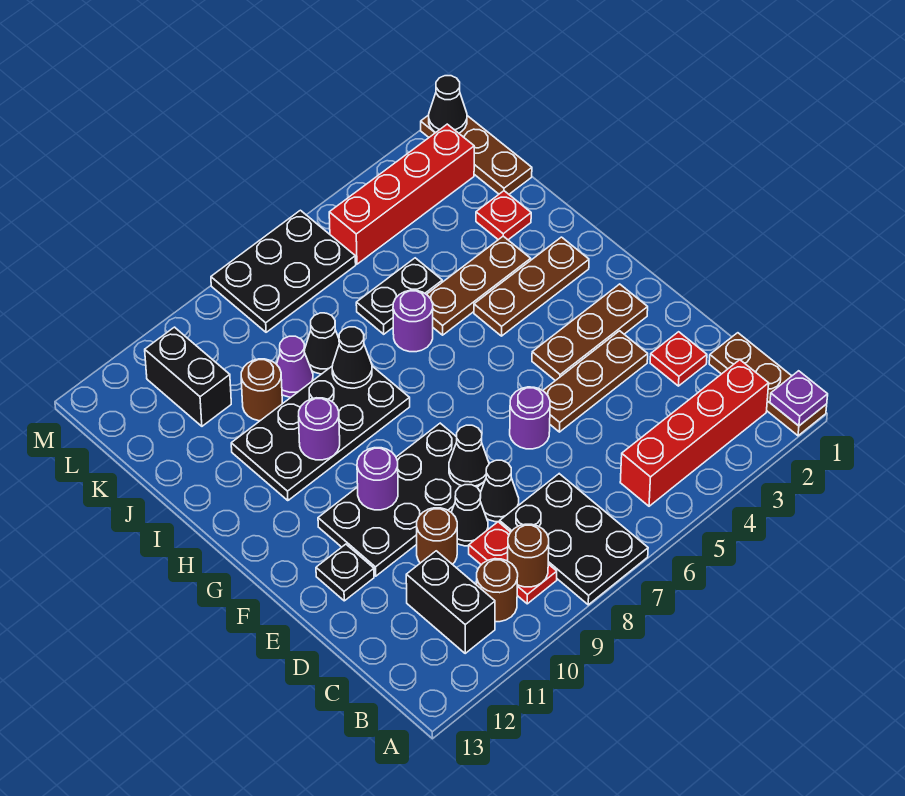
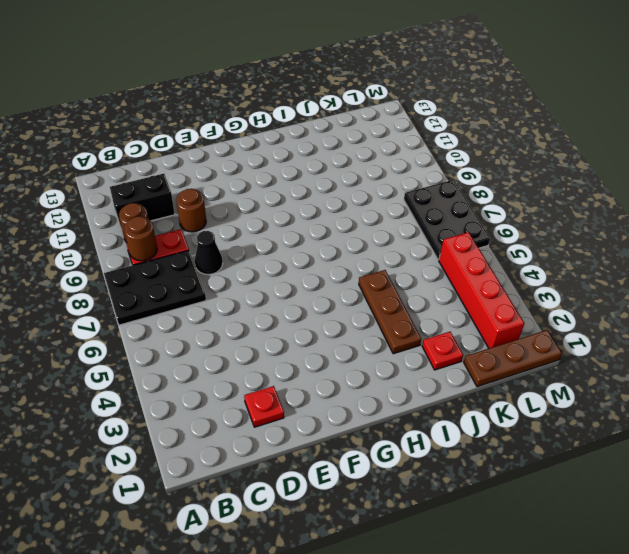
none -> brown plate A1:C1 level 1
none -> red brick B2:B5 level 1
none -> black cone D9 level 1
none -> brown plate E3:E5 level 1

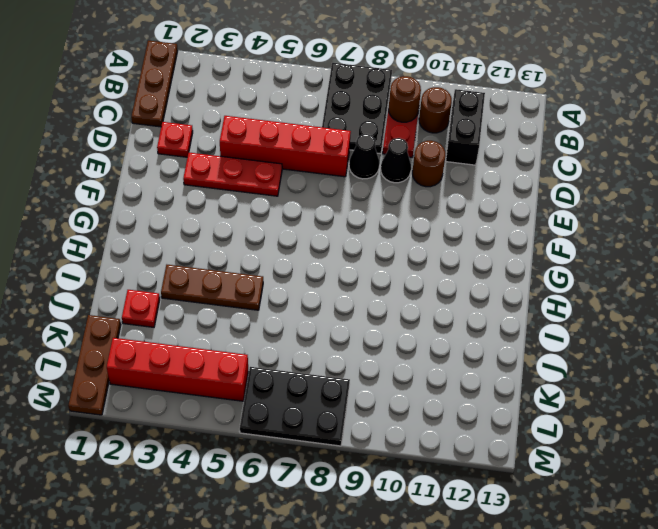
red brick D4:D7 level 1 -> red brick B2:B5 level 1
red plate E3:E5 level 1 -> brown plate E3:E5 level 1
none -> purple round brick E6 level 1
none -> black plate E8:F11 level 1
none -> black plate E12 level 1
none -> brown plate F2:F4 level 1

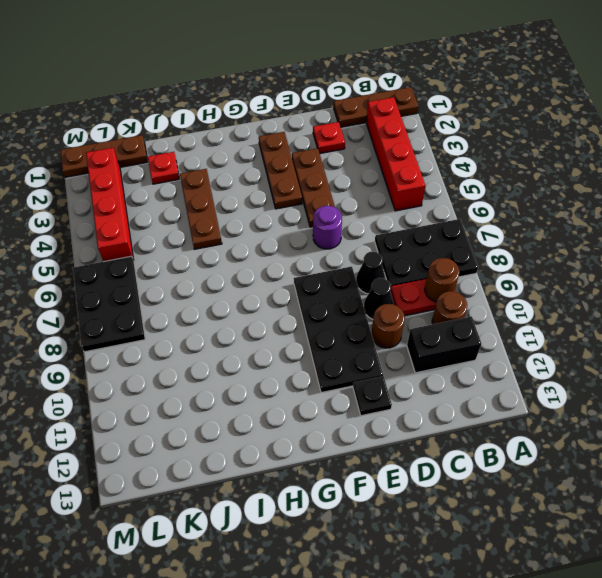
none -> brown plate H2:H4 level 1
none -> black plate H8:I11 level 1
none -> purple round brick I6 level 1
none -> black plate J5:J6 level 1

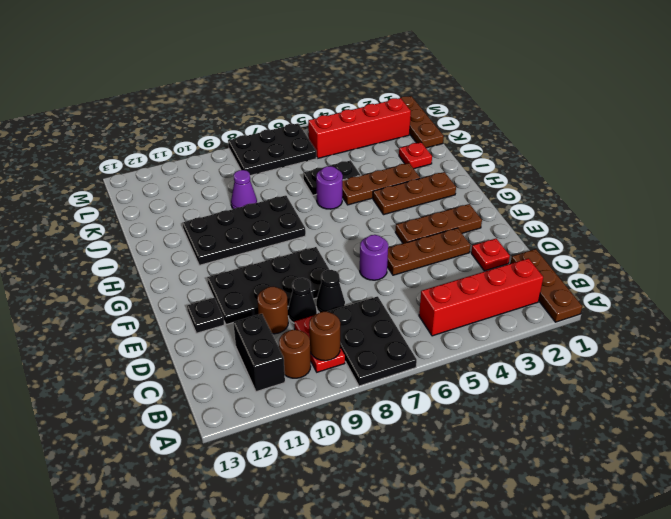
none -> black cone J8 level 1
none -> brown round brick J10 level 1
none -> black brick K11:L11 level 1
none -> purple plate A1 level 2

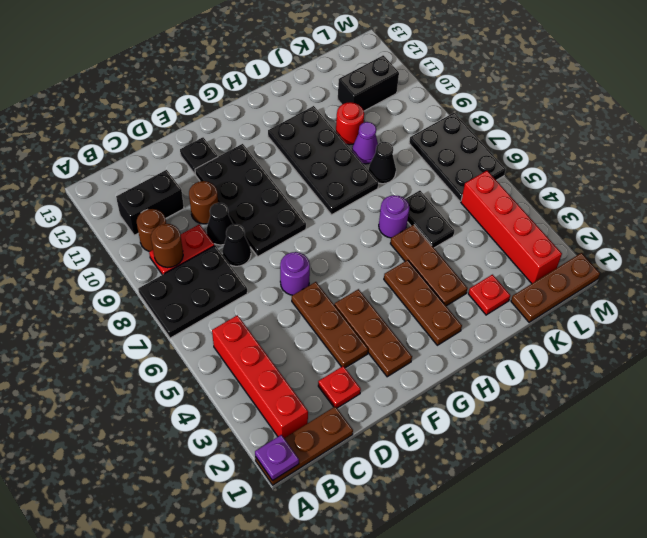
red round brick J10 level 1 -> brown round brick J10 level 1
none -> black cone E8 level 2
none -> purple round brick F10 level 2
none -> purple round brick H10 level 2
none -> black cone I8 level 2

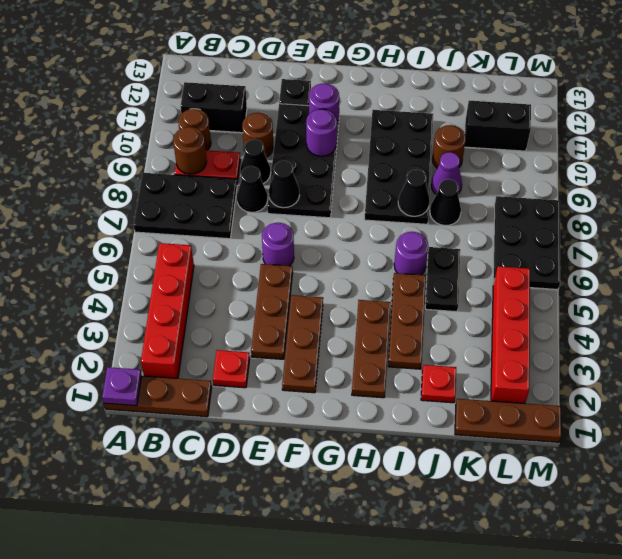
purple round brick F11 level 2 -> purple round brick H10 level 2
none -> black cone M1 level 2

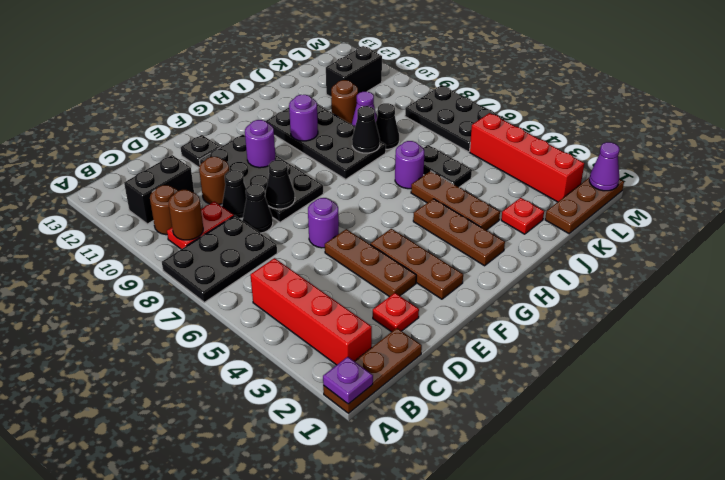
purple cone M1 level 2 -> black cone M1 level 2

